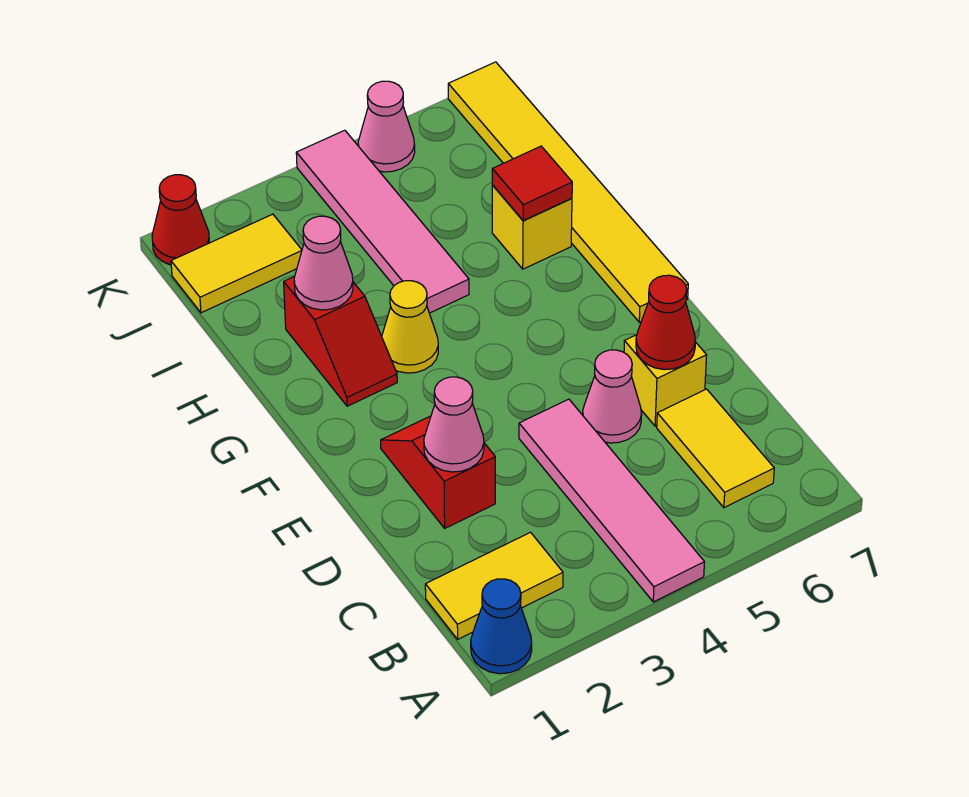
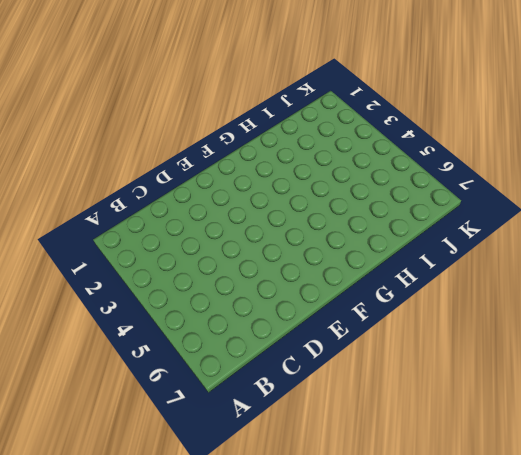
none -> blue cone A1 level 1
none -> pink tile A4:D4 level 1
none -> yellow tile B1:B2 level 1

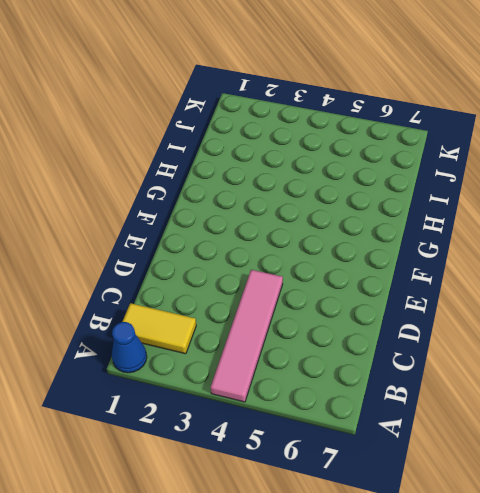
none -> yellow tile B6:C6 level 1
none -> red slope D2:E2 level 1 top D
none -> pink cone D5 level 1

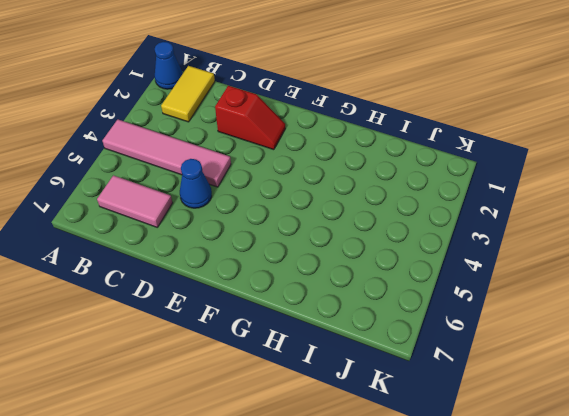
pink tile B6:C6 level 1 -> yellow tile B6:C6 level 1
blue cone D5 level 1 -> pink cone D5 level 1
none -> yellow brick D6 level 1
none -> yellow tile F7:K7 level 1
none -> red slope G2:H2 level 1 top H

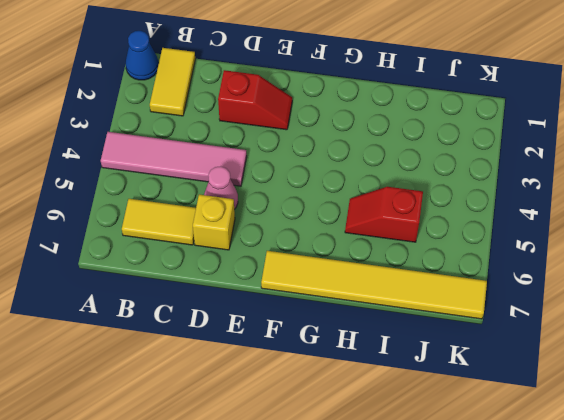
red slope H5:I5 level 1 top I -> red slope G2:H2 level 1 top H
none -> yellow cone G3 level 1
none -> pink tile H4:K4 level 1
none -> yellow brick H6 level 1

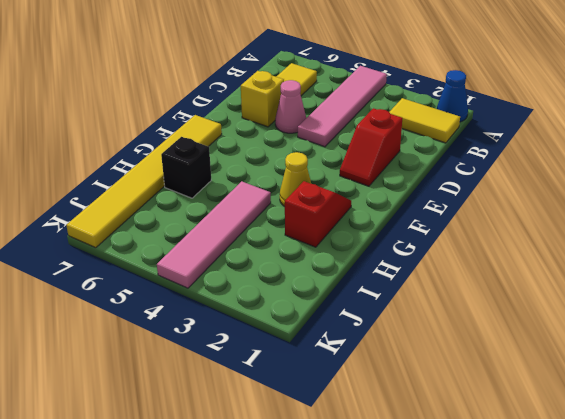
black brick H6 level 1 -> yellow brick H6 level 1
none -> yellow tile J1:J2 level 1
none -> red cone K1 level 1
none -> pink cone K5 level 1

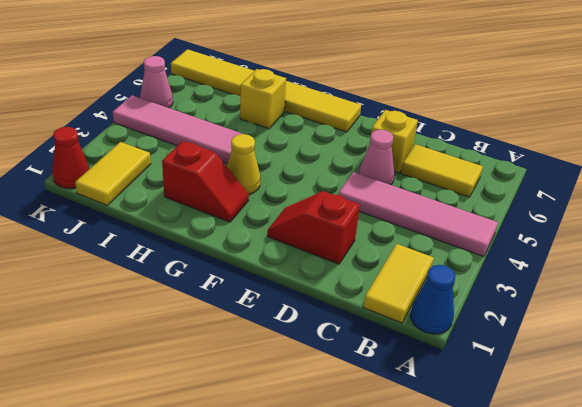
none -> pink cone D2 level 2
none -> red cone D6 level 2
none -> pink cone H2 level 2

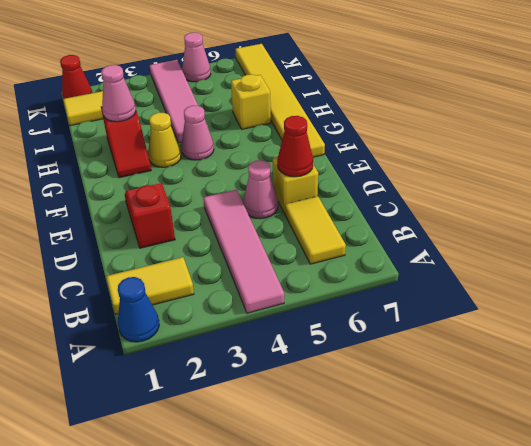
pink cone G4 level 1 -> pink cone D2 level 2
none -> red tile H6 level 2

